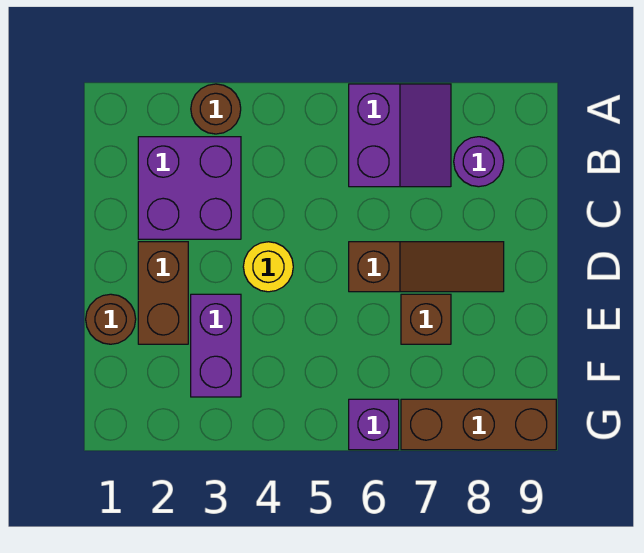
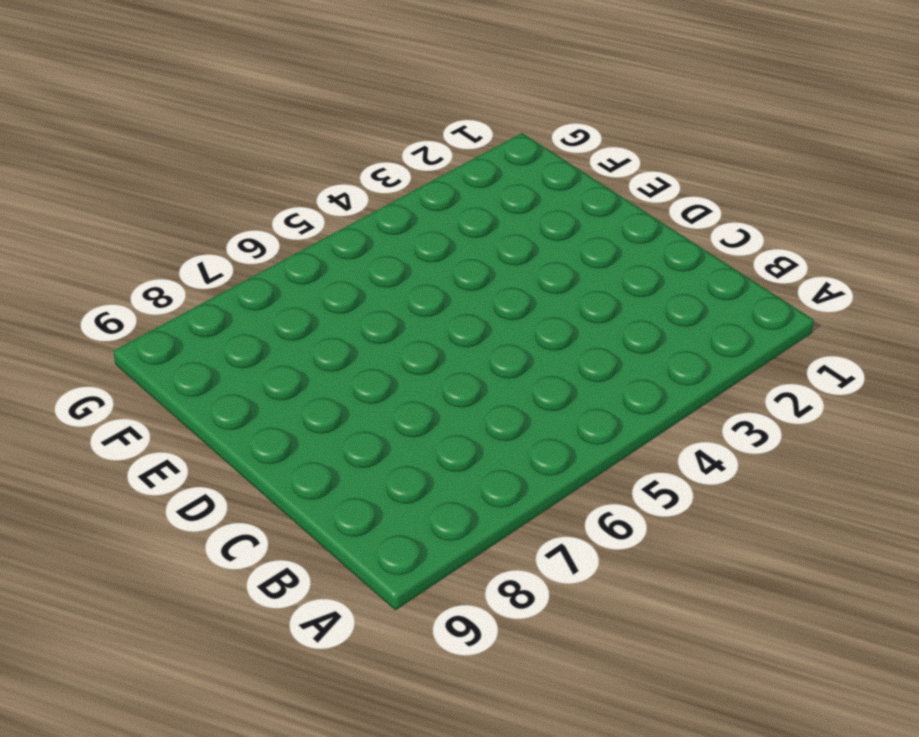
none -> brown round brick A3 level 1
none -> purple slope A6:B7 level 1 top 6
none -> purple brick B2:C3 level 1

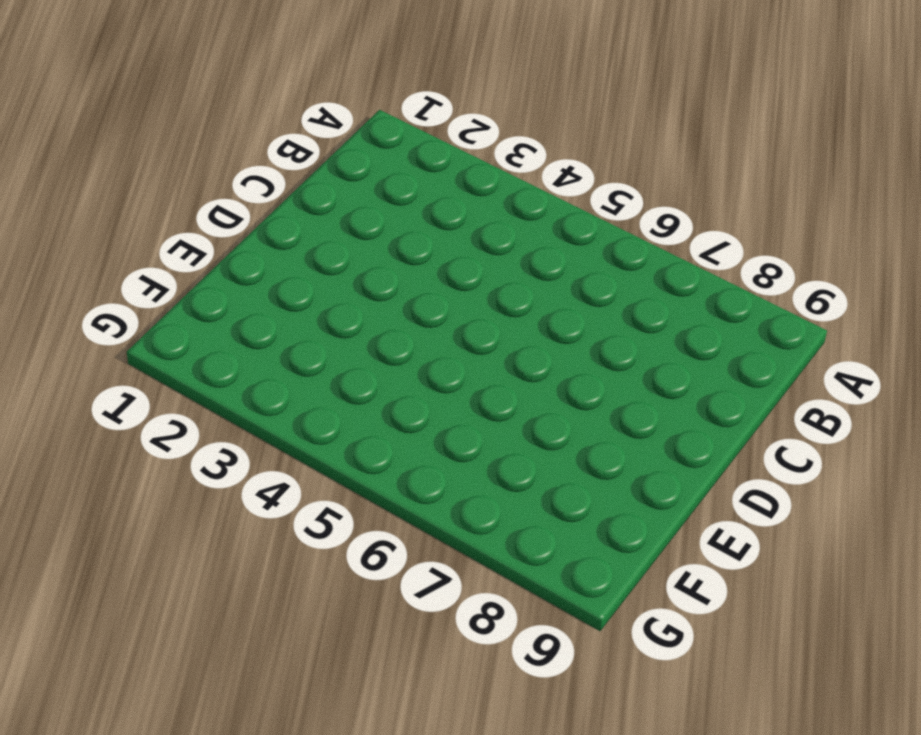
none -> brown round brick A3 level 1
none -> purple slope A6:B7 level 1 top 6
none -> purple brick B2:C3 level 1

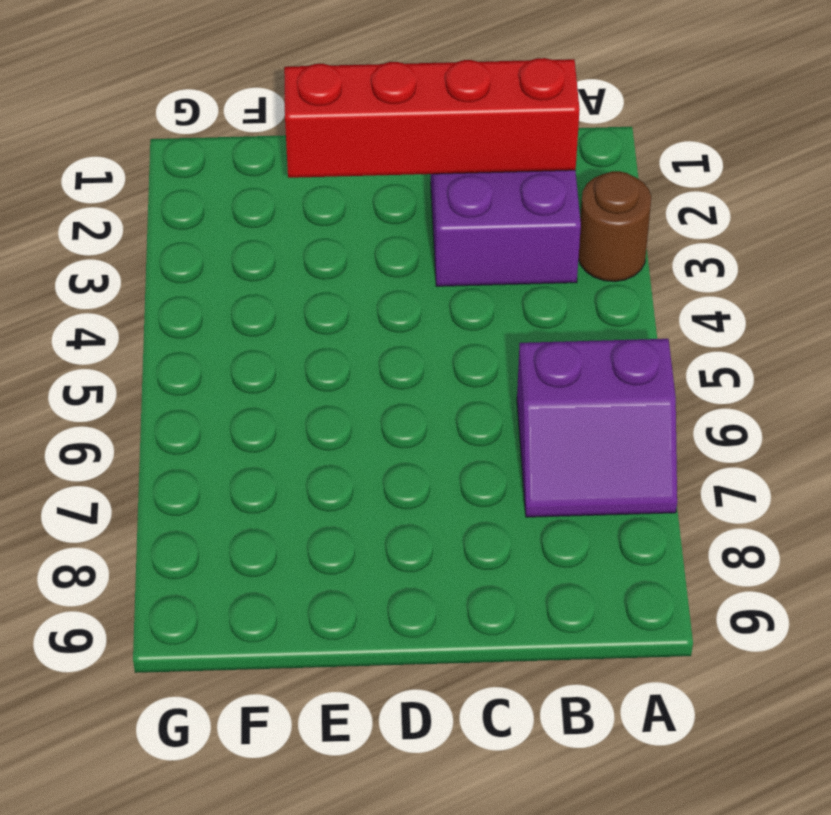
red brick B2:E2 level 2 -> none
none -> purple round brick B8 level 1
none -> brown brick D2:E2 level 1
none -> yellow round brick D4 level 1

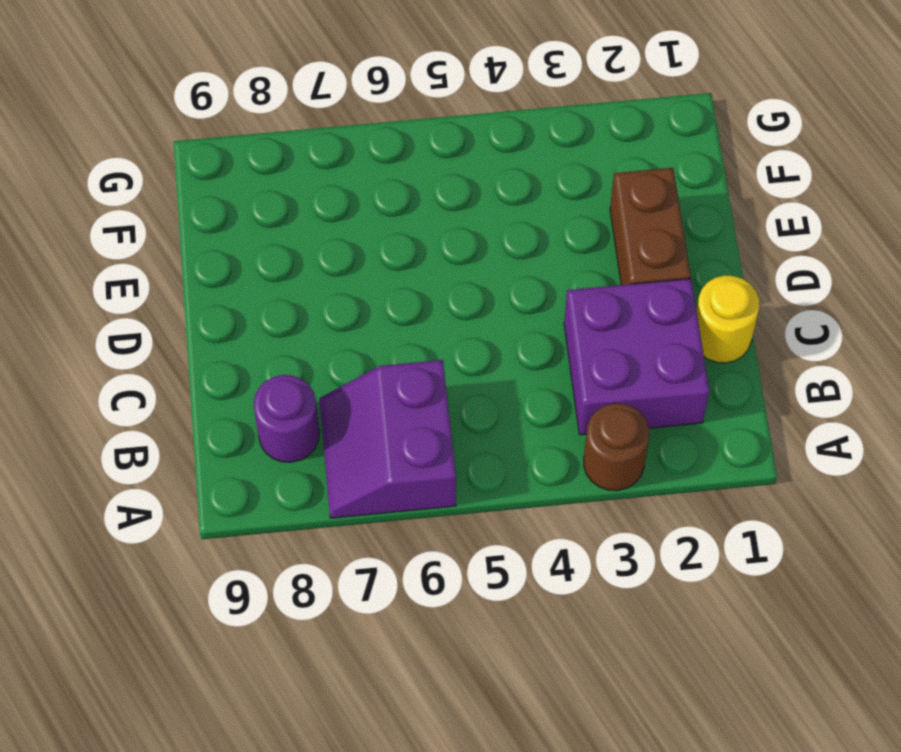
yellow round brick C1 level 1 -> yellow round brick D4 level 1
none -> brown slope D6:D8 level 1 top 6
none -> brown round brick E1 level 1
none -> purple brick E3:F3 level 1

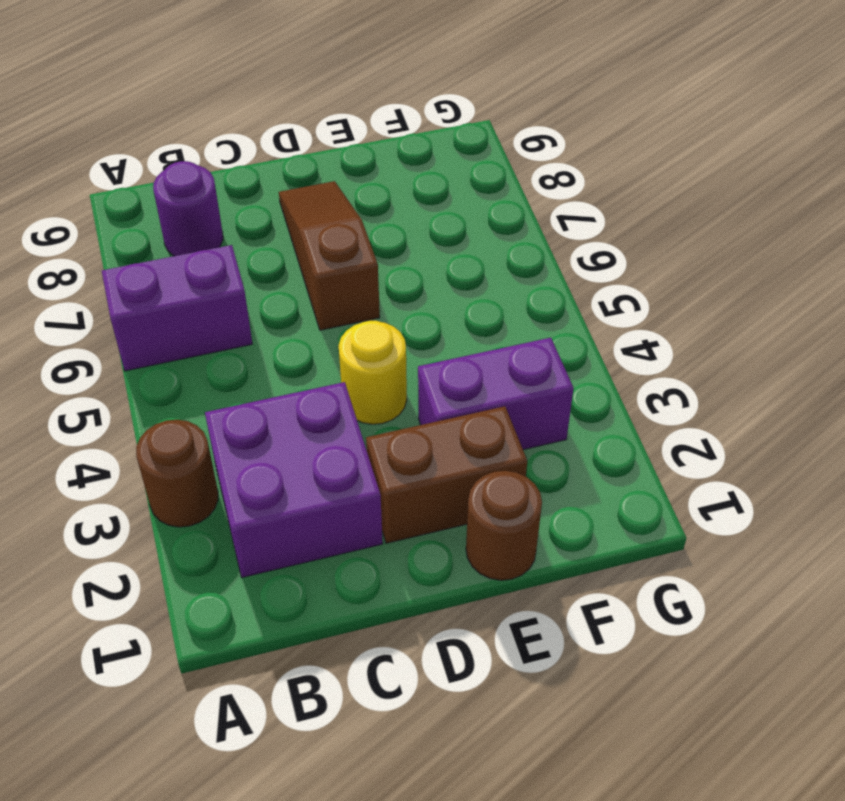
none -> brown brick E7 level 1
none -> purple brick G6 level 1
none -> brown brick G7:G9 level 1

